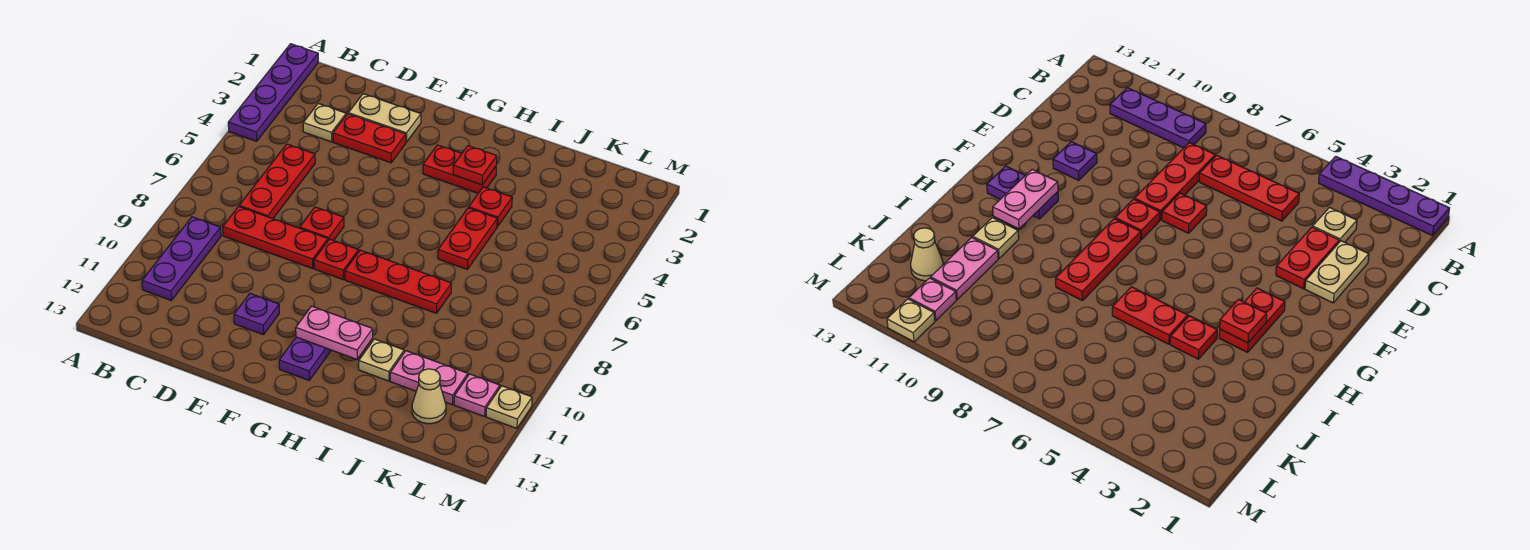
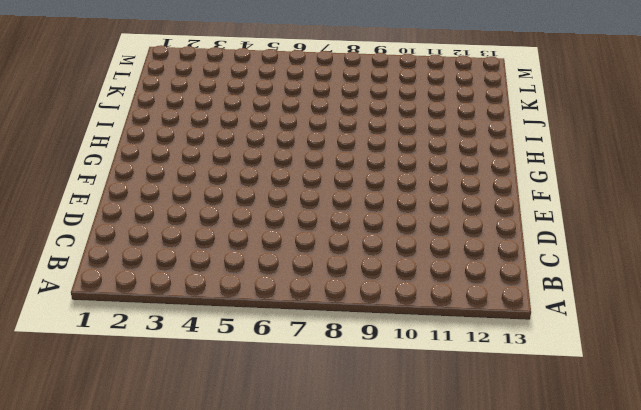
none -> purple plate A1:A4 level 1
none -> purple plate B9:B11 level 1
none -> tan plate C3 level 1

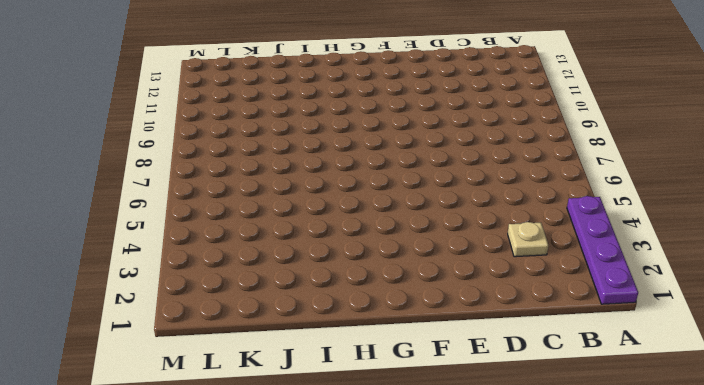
none -> purple plate B9:B11 level 1
none -> red plate C5:C7 level 1
none -> red plate C8:E8 level 1

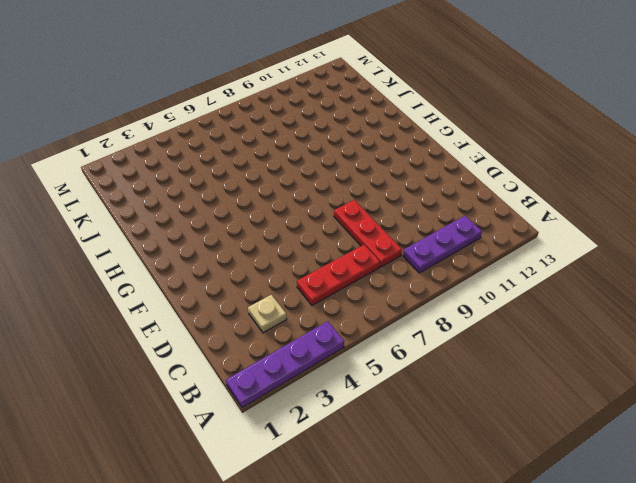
none -> tan plate D2:E2 level 1
none -> red plate D3:E3 level 1
none -> red plate E7 level 1

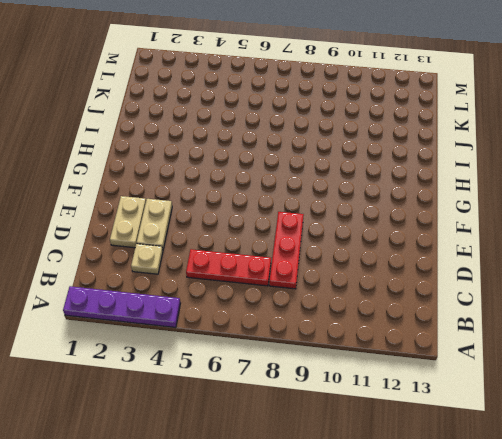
tan plate D3:E3 level 1 -> red plate D3:E3 level 1
none -> purple plate B9:B11 level 1
none -> red plate E7 level 1
none -> purple plate E11 level 1

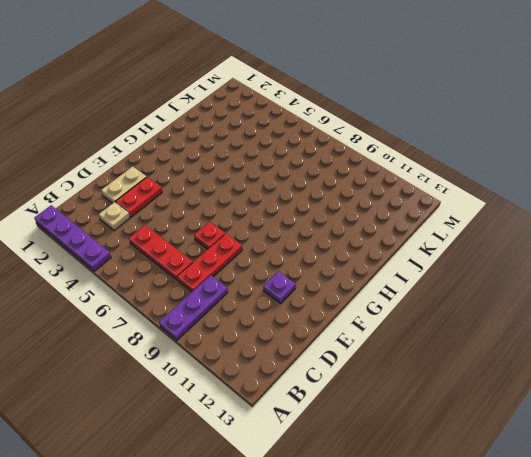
purple plate A9:C9 level 1 -> purple plate B9:B11 level 1
none -> red plate F8 level 1
none -> red plate G3:H3 level 1
none -> red plate G8:I8 level 1

